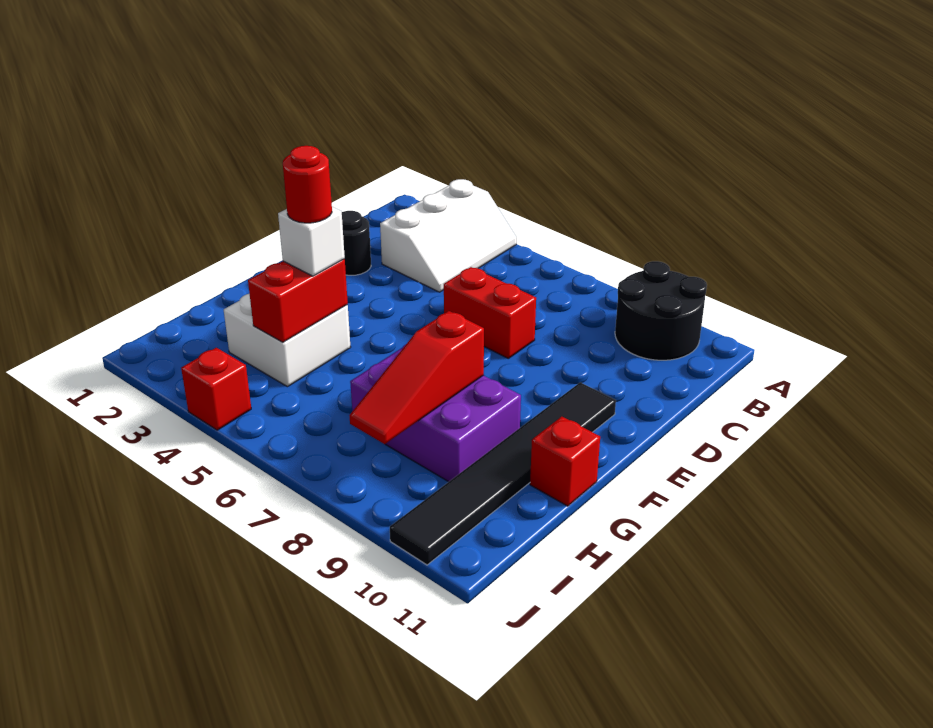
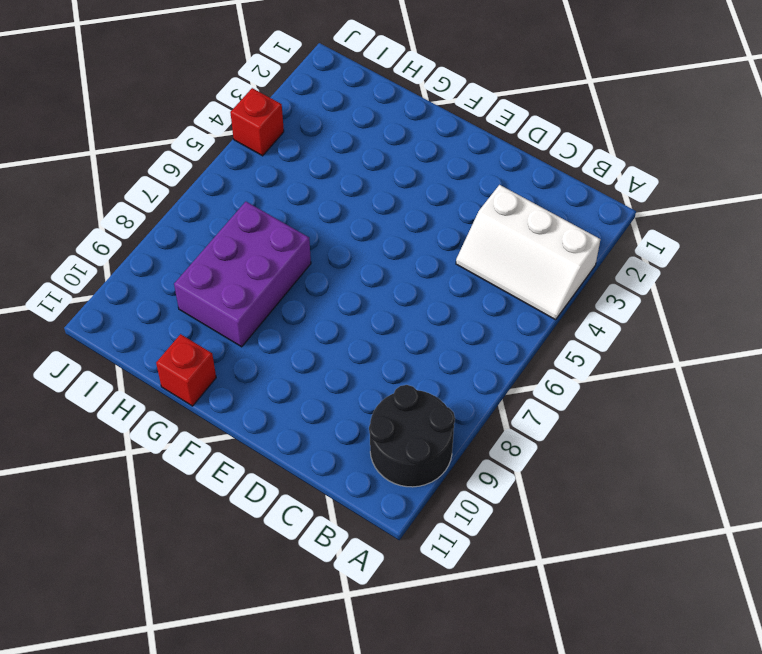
none -> black round brick D2 level 1
none -> red brick D6:D7 level 1
none -> black tile E10:J10 level 1

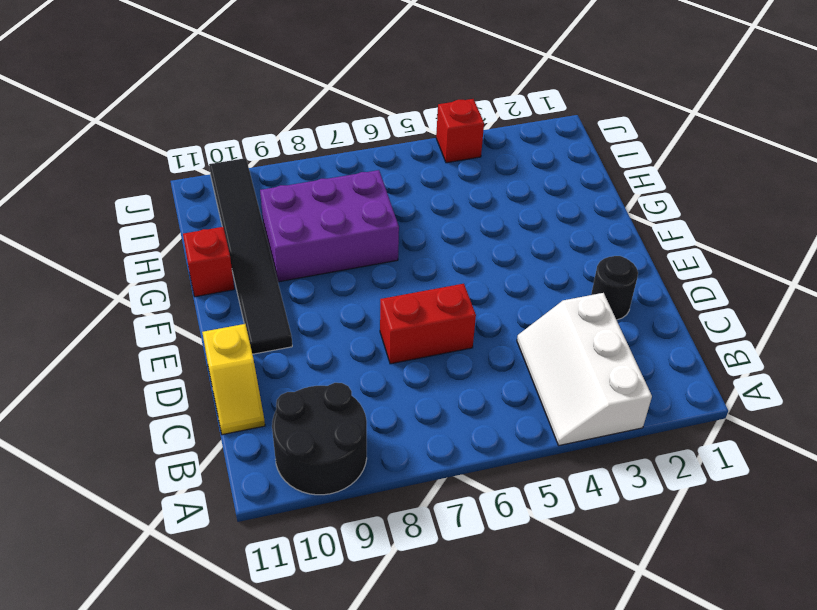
yellow slope C11:D11 level 1 top D -> none
none -> white brick G3:H4 level 1
none -> red brick G4:H4 level 2
none -> red slope G8:I8 level 2 top G

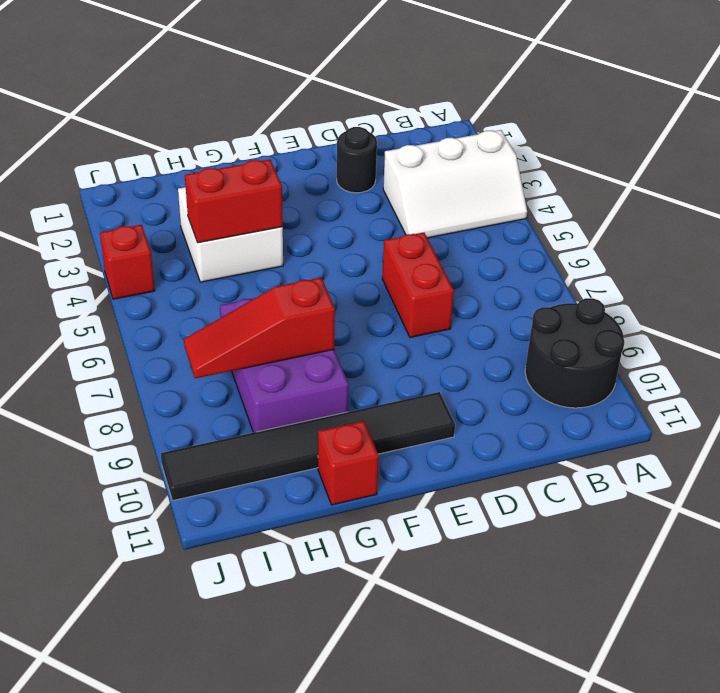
none -> white brick G4 level 3
none -> red round brick G4 level 4

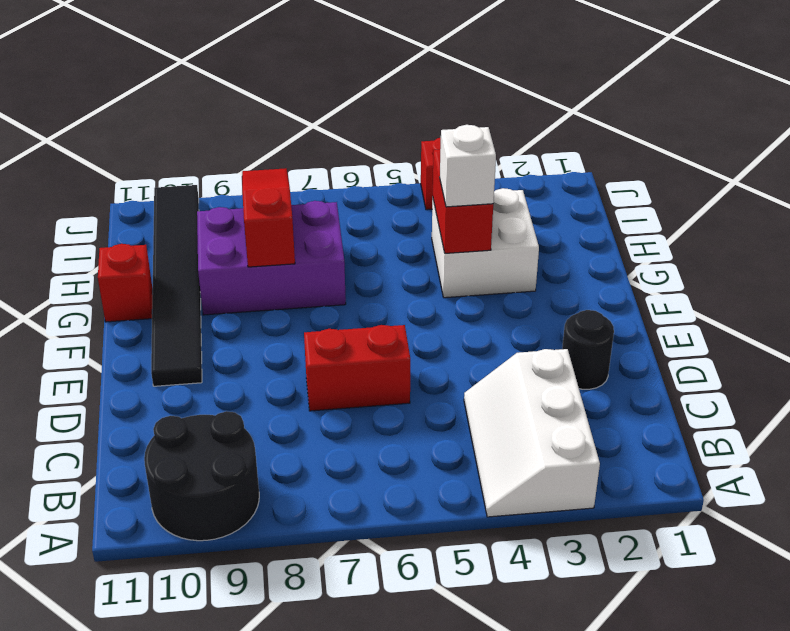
none -> red round brick G4 level 4

